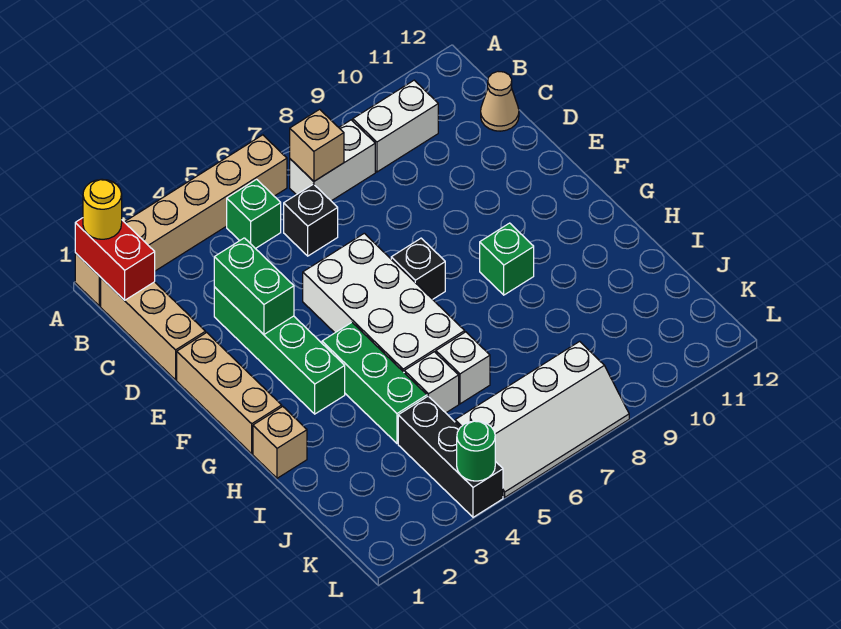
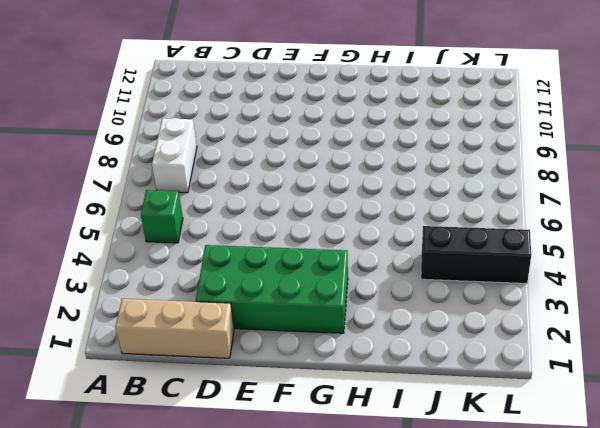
green brick D2:G3 level 1 -> green brick D3:G3 level 1
none -> tan brick A1:A6 level 1
none -> white brick B9:B10 level 1
none -> black brick C6 level 1

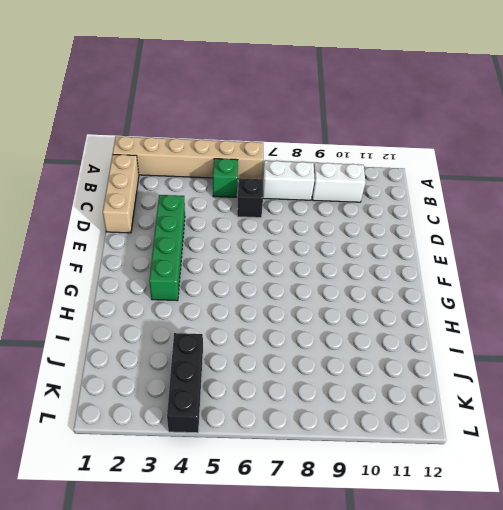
none -> tan cone C12 level 1
none -> tan brick E1:G1 level 1
none -> white brick E5:H6 level 1

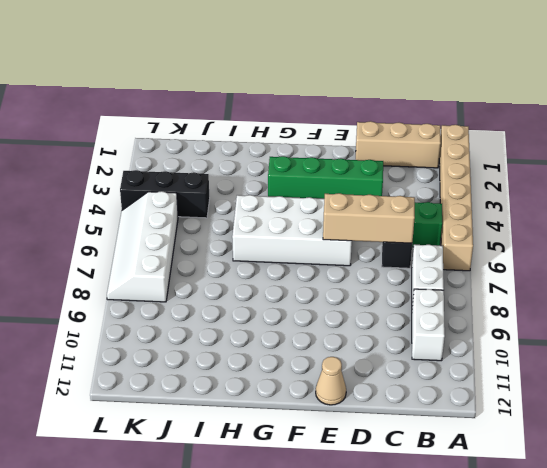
tan brick C6:E6 level 2 -> tan brick E1:G1 level 1
tan cone E12 level 1 -> tan cone C12 level 1
none -> black brick F7 level 1
none -> green brick G4:I4 level 1
none -> green brick G9 level 1

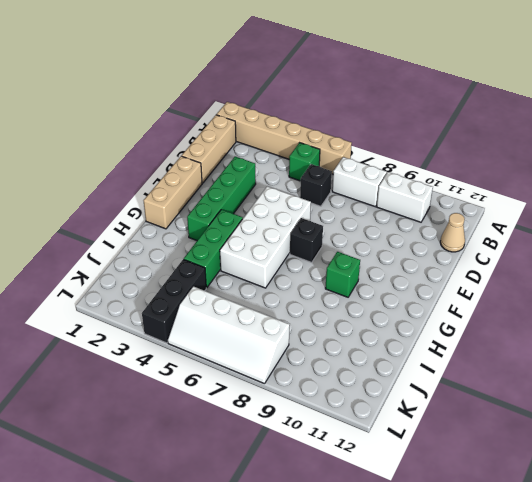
none -> tan brick H1 level 1
none -> white brick I5 level 1
none -> white brick I6 level 1

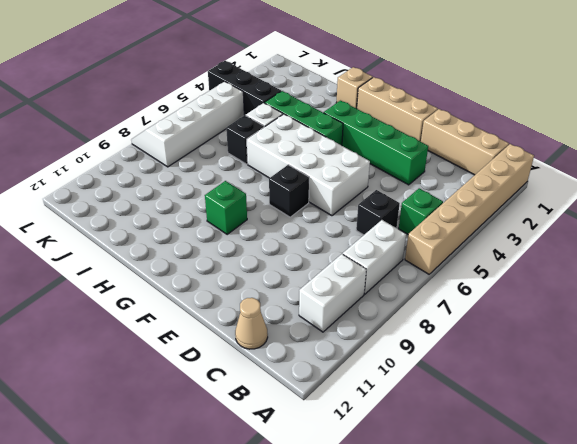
black brick I6 level 1 -> white brick I6 level 1
none -> red brick A1:B1 level 2
none -> tan brick B7 level 2
none -> green brick D3:E3 level 2

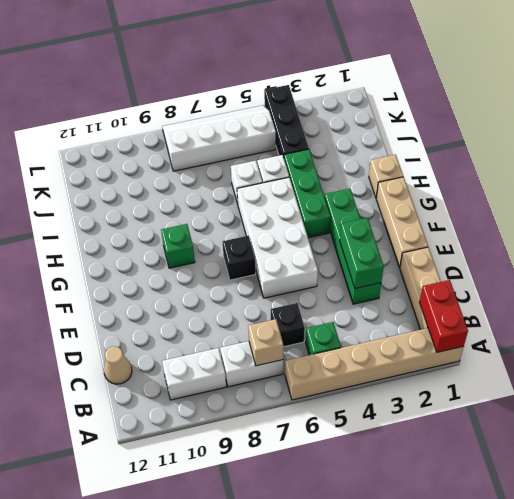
none -> green round brick L4 level 2
none -> yellow round brick A1 level 3

